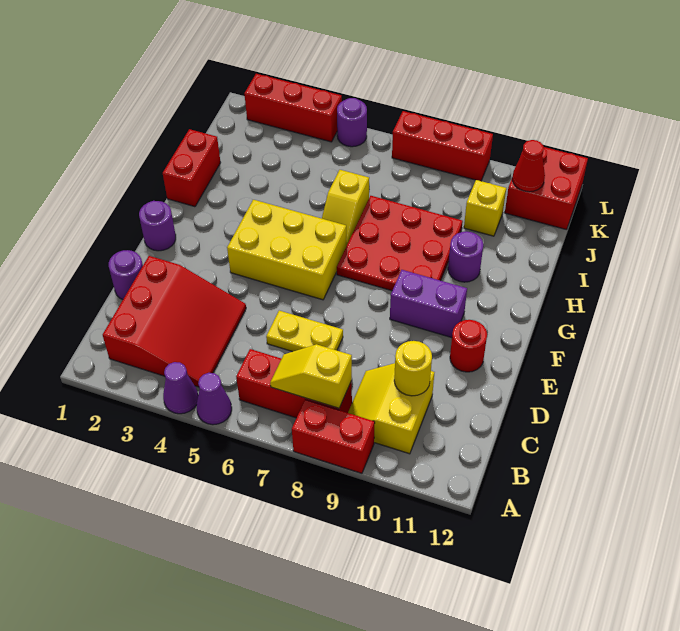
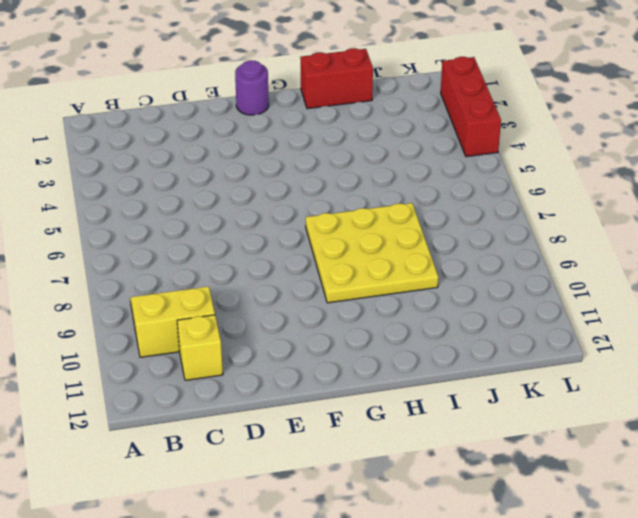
yellow brick C11 level 1 -> yellow brick J10 level 1
yellow plate G7:I9 level 1 -> red plate G7:I9 level 1
none -> purple cone A4 level 1
none -> purple cone A5 level 1
none -> red brick A8:A9 level 1

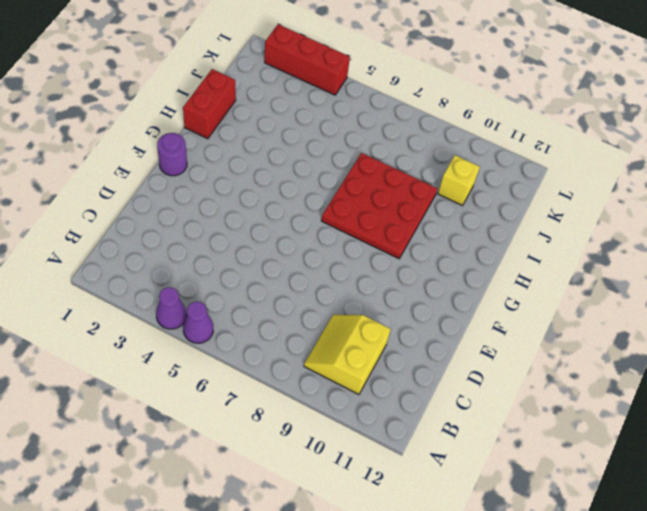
none -> red brick A8:A9 level 1
none -> red slope B2:D4 level 1 top 2
none -> red brick B6:B8 level 1

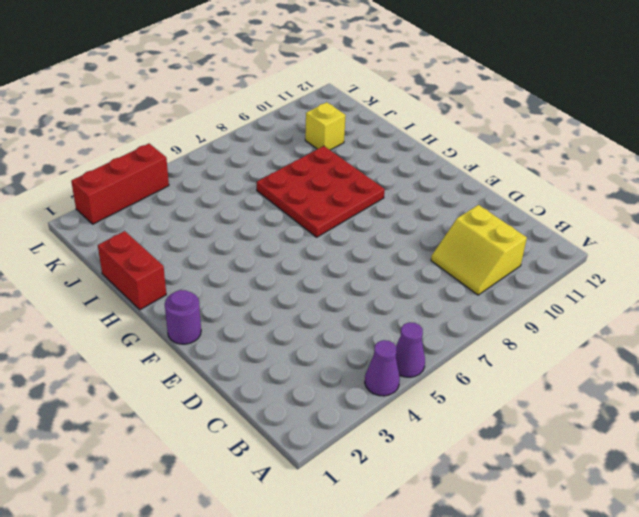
none -> red brick A8:A9 level 1
none -> red slope B2:D4 level 1 top 2
none -> red brick B6:B8 level 1

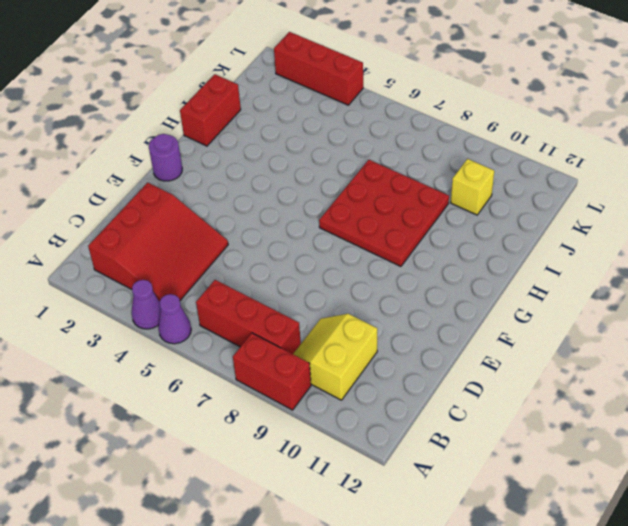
none -> purple round brick D1 level 1
none -> yellow plate D6:D7 level 1
none -> red round brick E11 level 1

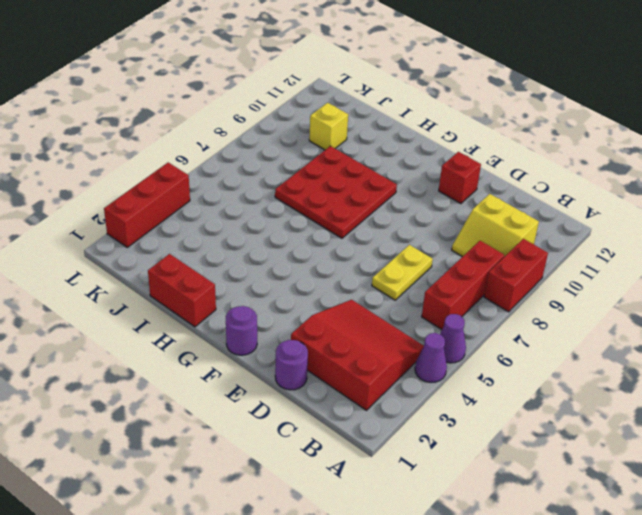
red brick E11 level 1 -> red round brick E11 level 1
none -> yellow brick F4:G6 level 1
none -> purple brick F9:F10 level 1
none -> yellow slope H6:I6 level 1 top I

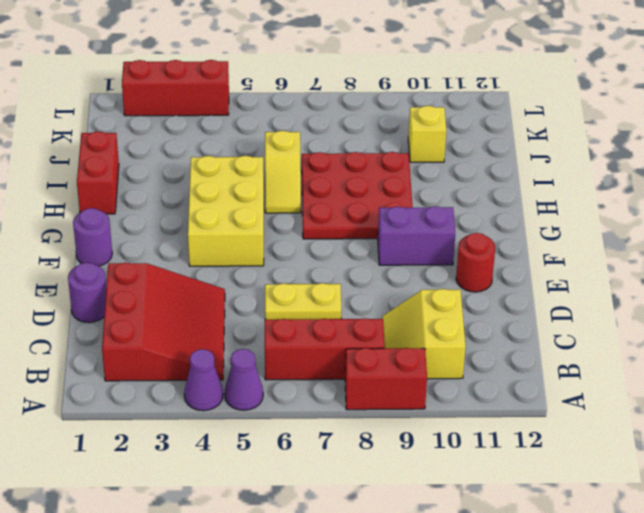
yellow brick F4:H5 level 1 -> yellow brick F4:G6 level 1
none -> purple round brick H10 level 1
none -> red brick K11:L12 level 1
none -> purple round brick L5 level 1

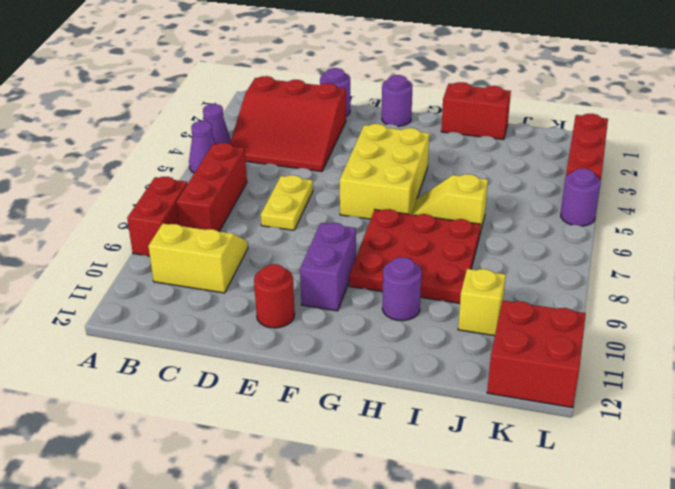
none -> red brick L7:L9 level 1
none -> yellow slope B7:B8 level 2 top 8
none -> yellow round brick C10 level 2

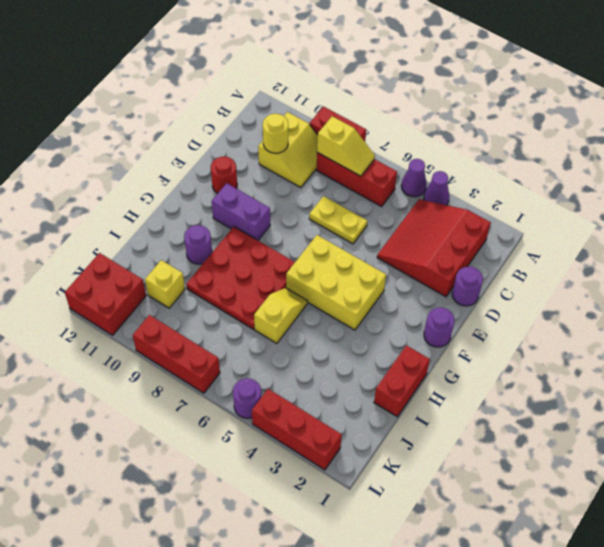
none -> red cone K11 level 2

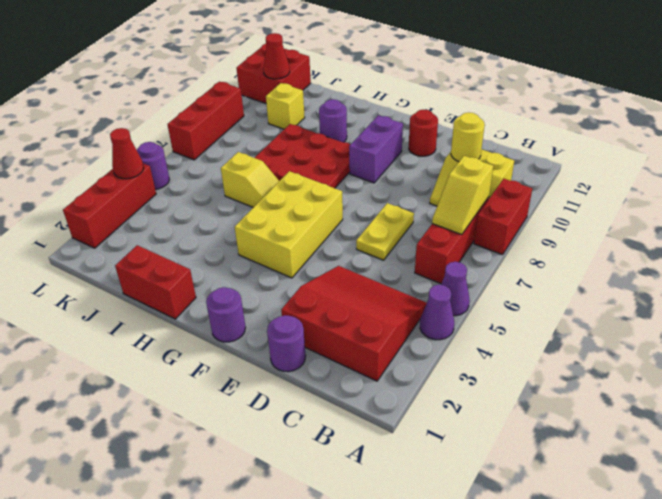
red cone L4 level 2 -> none

